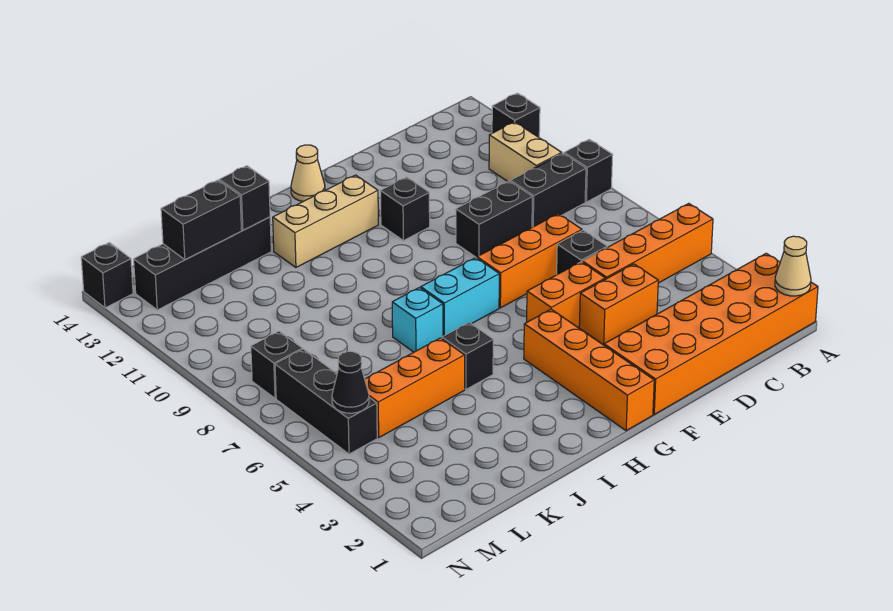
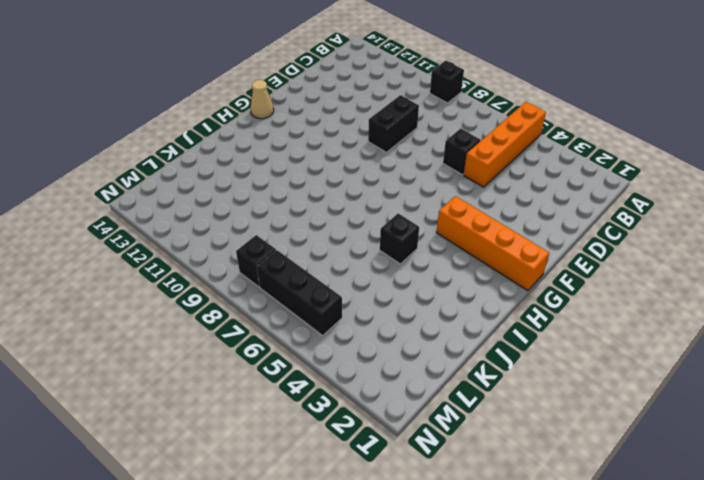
none -> orange brick A1:F2 level 1
none -> black brick A12 level 1
none -> black brick B9:C9 level 1

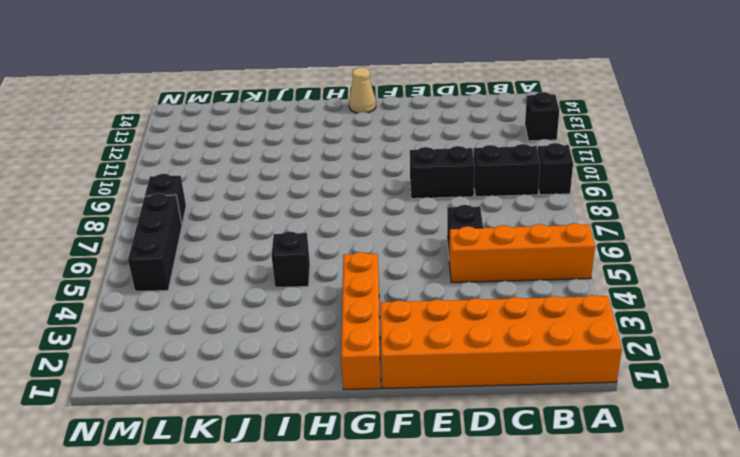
none -> tan brick B10:B11 level 1
none -> orange brick D4:E4 level 1
none -> orange brick D7:F7 level 1

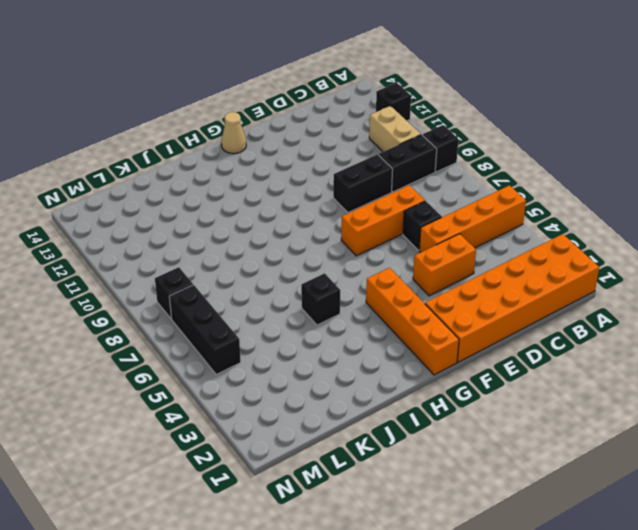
none -> orange brick E5:F5 level 1
none -> black brick F11 level 1
none -> cyan brick G7:H7 level 1

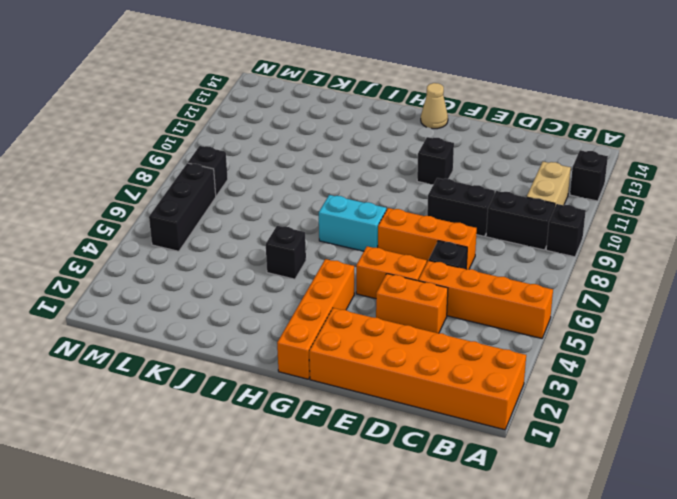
none -> tan brick G12:I12 level 1
none -> cyan brick I7 level 1
none -> orange brick J5:L5 level 1

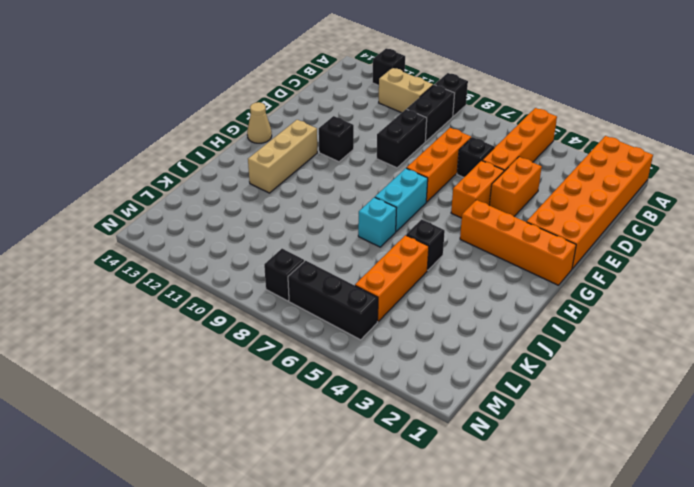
none -> black brick J13:M13 level 1
none -> black brick N14 level 1
none -> tan cone A1 level 2

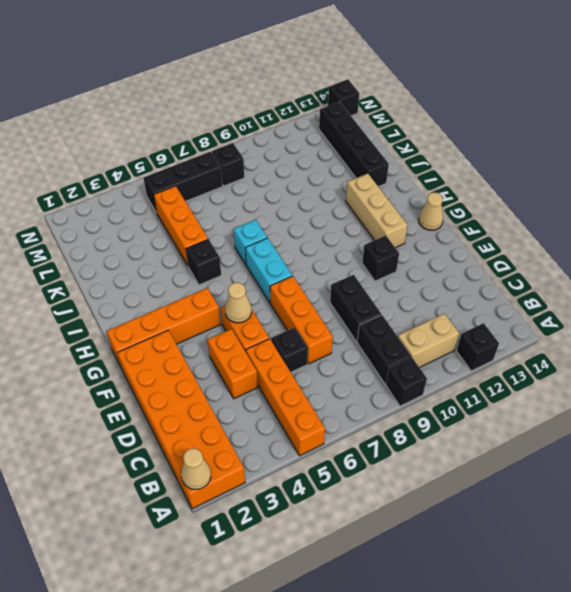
tan cone F5 level 2 -> none
none -> black brick J13 level 2
none -> black brick K13:L13 level 2
none -> black cone M5 level 2

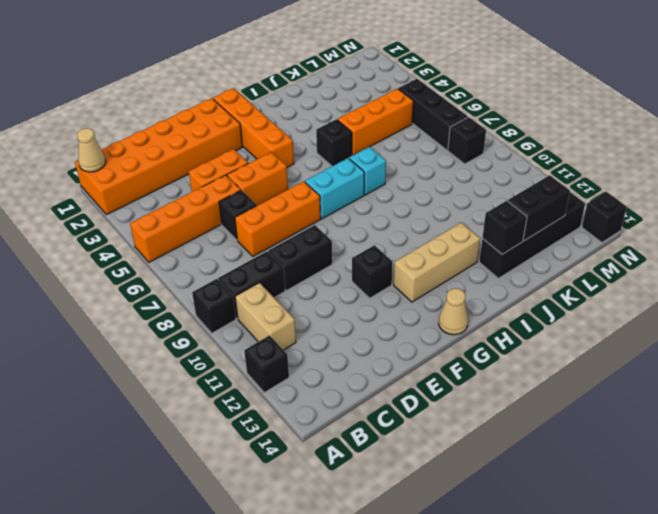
none -> black cone M5 level 2

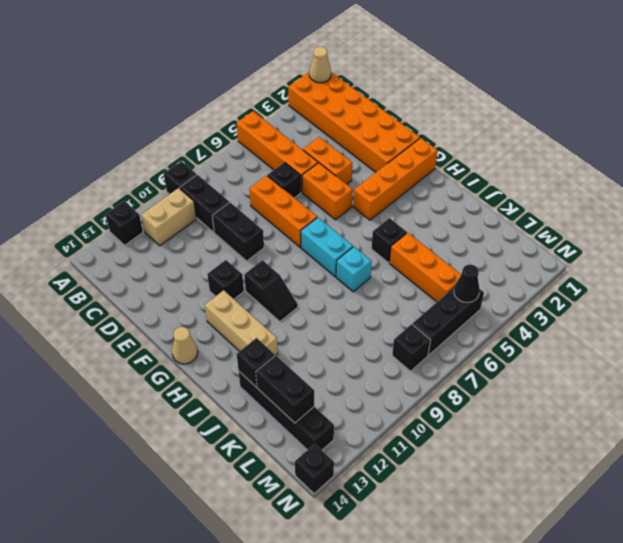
black slope G10:H10 level 1 top G -> none

